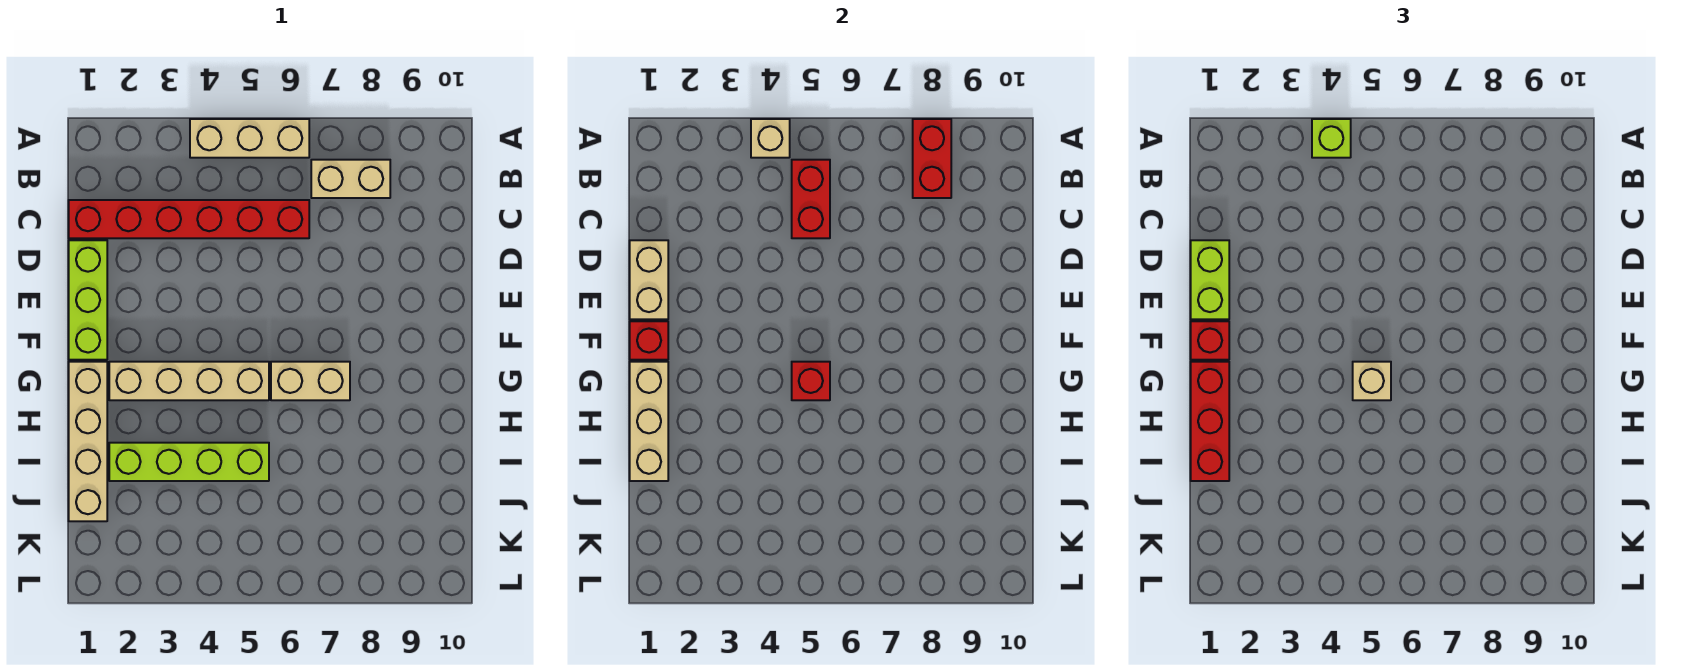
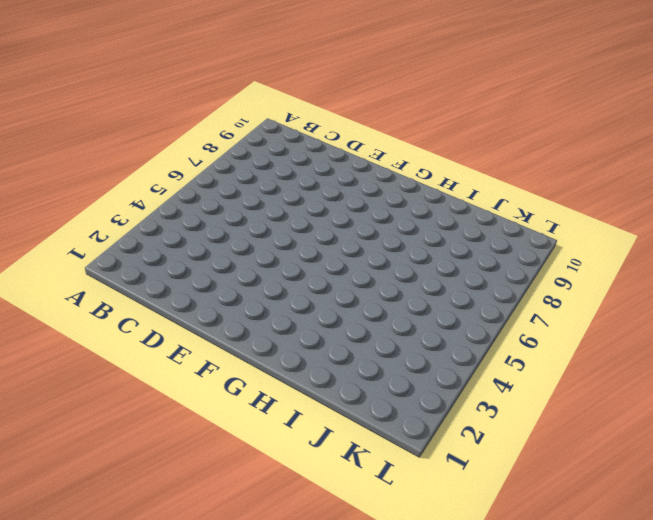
none -> tan brick A4:A6 level 1
none -> tan brick B7:B8 level 1
none -> red brick C1:C6 level 1

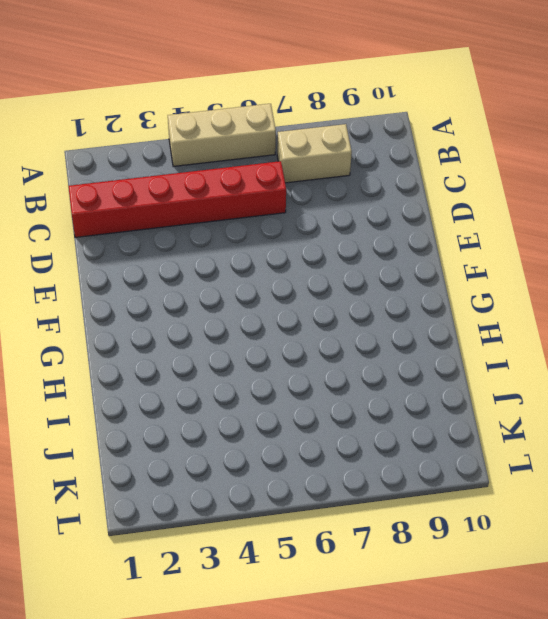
none -> lime brick D1:F1 level 1
none -> tan brick G1:J1 level 1
none -> tan brick G2:G5 level 1

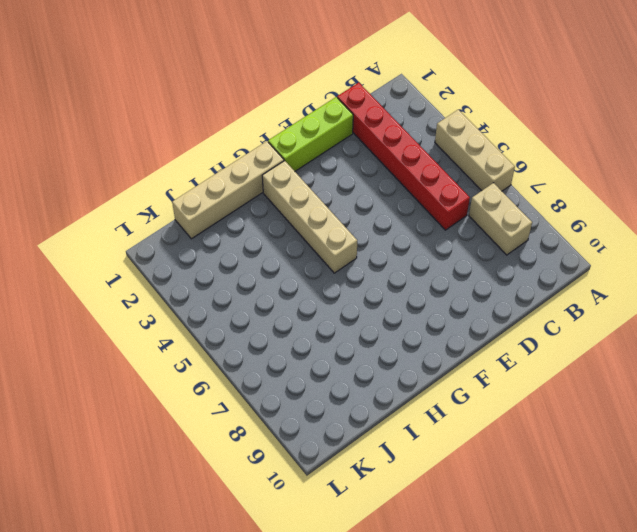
none -> tan brick G6:G7 level 1
none -> lime brick I2:I5 level 1
none -> tan brick A4 level 2

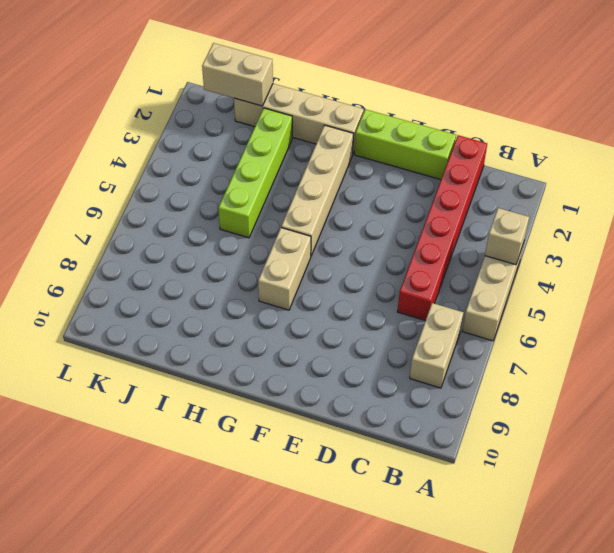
tan brick J1:K1 level 2 -> tan brick D1:E1 level 2
none -> red brick A8:B8 level 2
none -> red brick B5:C5 level 2
none -> red brick F1 level 2

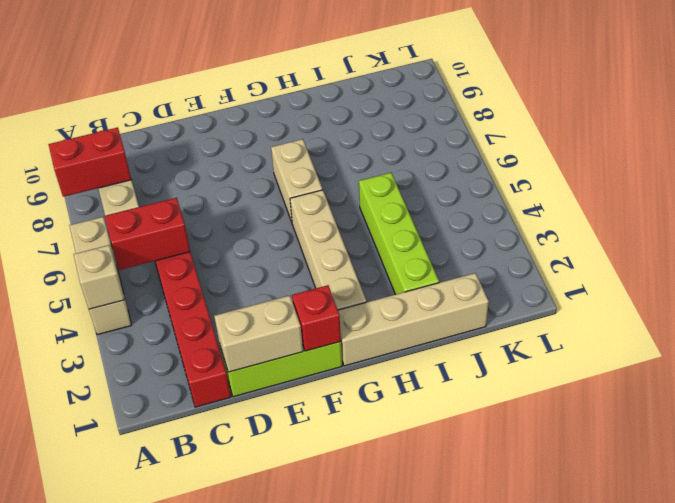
none -> tan brick G1:I1 level 2
none -> red brick G5 level 2
none -> lime brick A4 level 3

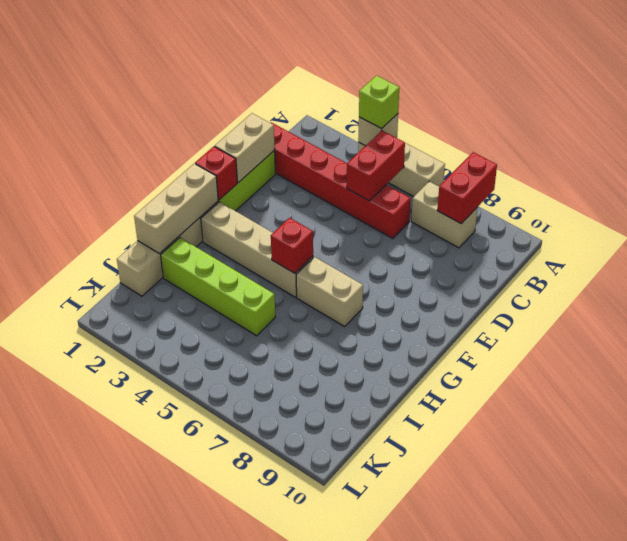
none -> lime brick D1:E1 level 3
none -> red brick F1 level 3
none -> red brick G1:I1 level 3

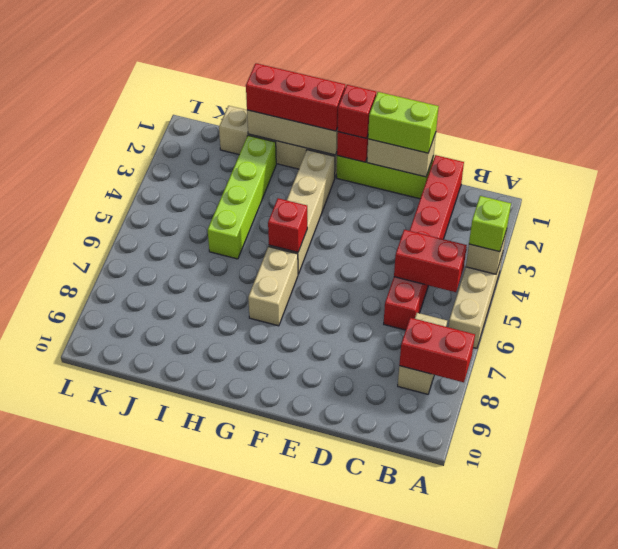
none -> tan brick G5 level 3

